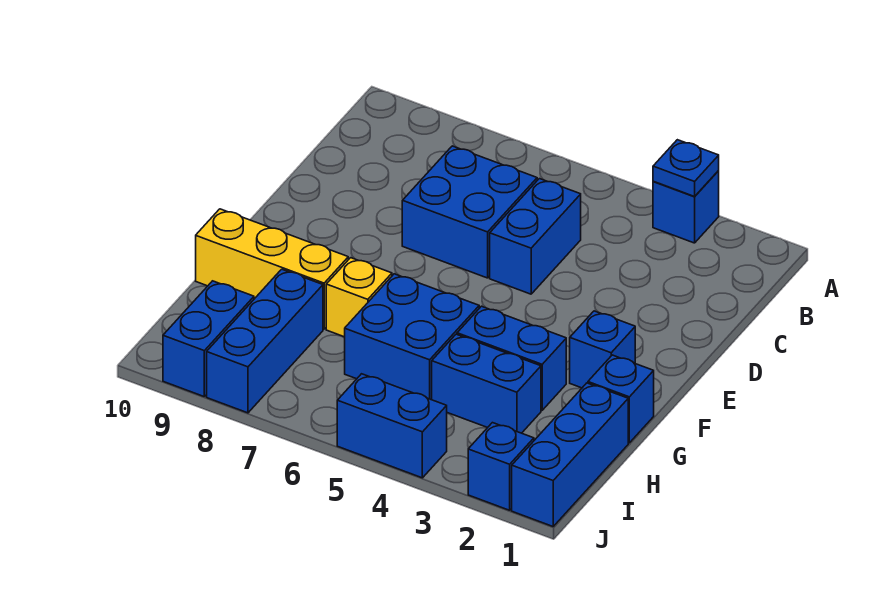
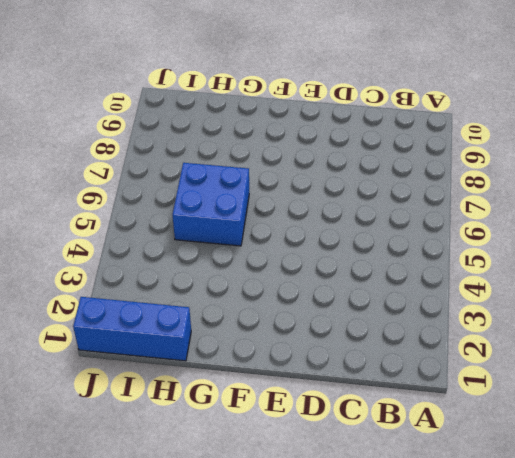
none -> blue brick A3 level 1
none -> blue brick C5:D5 level 1
none -> blue brick C6:D7 level 1

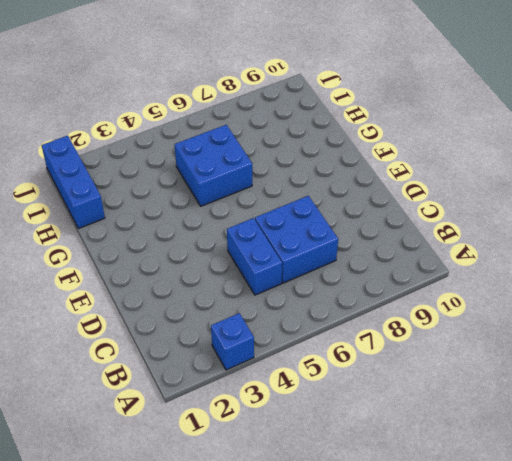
none -> blue brick F2 level 1
none -> blue brick G1 level 1
none -> blue brick G3:G4 level 1

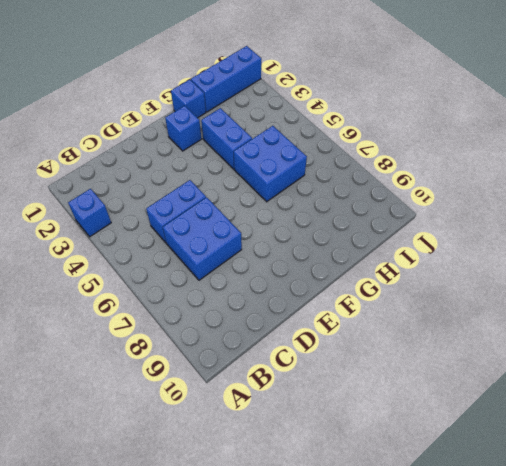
none -> yellow brick G7 level 1
none -> yellow brick G8:G10 level 1
none -> blue brick H3:H4 level 1

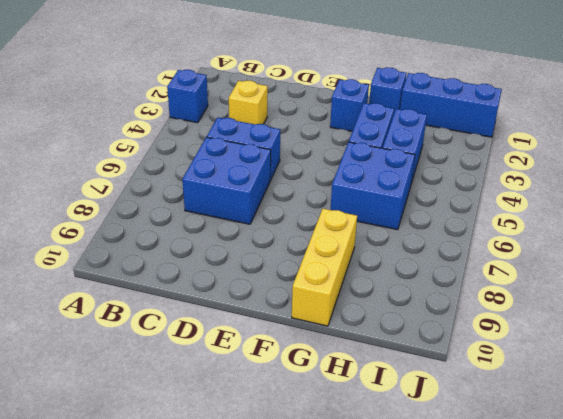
yellow brick C3 level 1 -> yellow brick G7 level 1
none -> blue brick H8:J8 level 1
none -> blue brick I9:J9 level 1
none -> blue brick J2 level 1

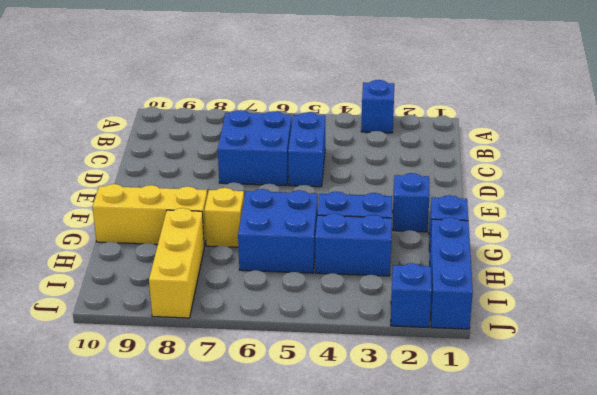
yellow brick H8:J8 level 1 -> blue brick H8:J8 level 1
none -> blue brick I9:J9 level 1
none -> blue brick J4:J5 level 1
none -> blue plate A3 level 2

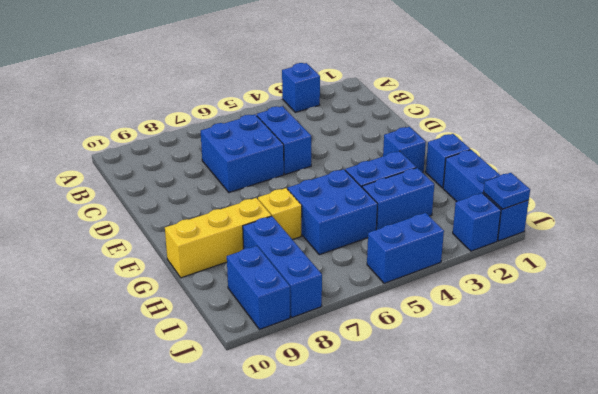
blue plate J1 level 2 -> blue plate A3 level 2

